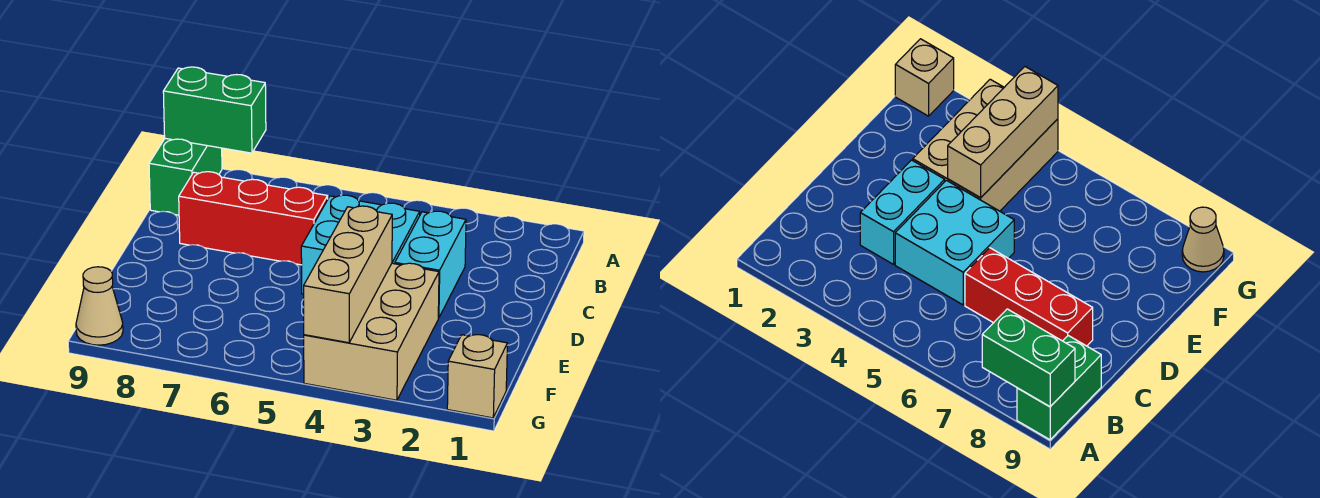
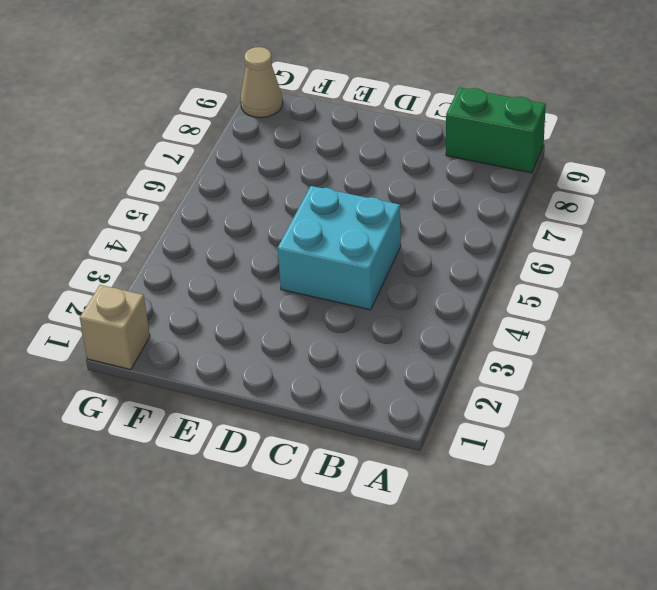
none -> cyan brick C3:D3 level 1
none -> red brick C6:C8 level 1

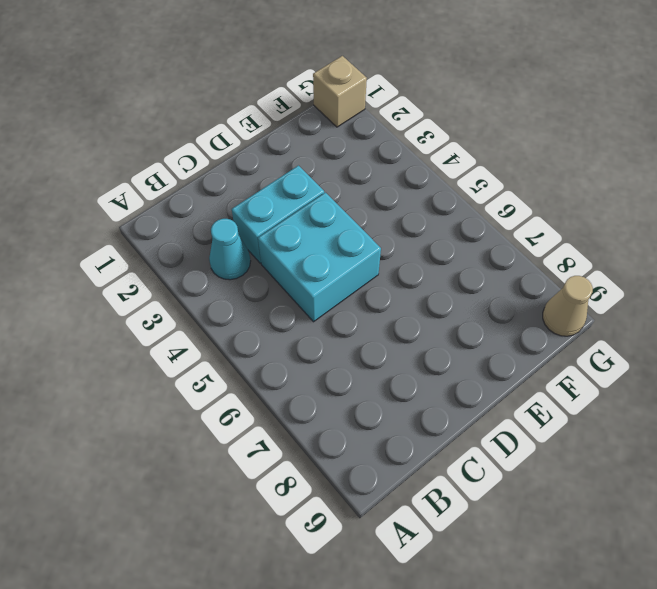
cyan cone B3 level 1 -> none
none -> green brick A9:B9 level 1
none -> red brick C6:C8 level 1

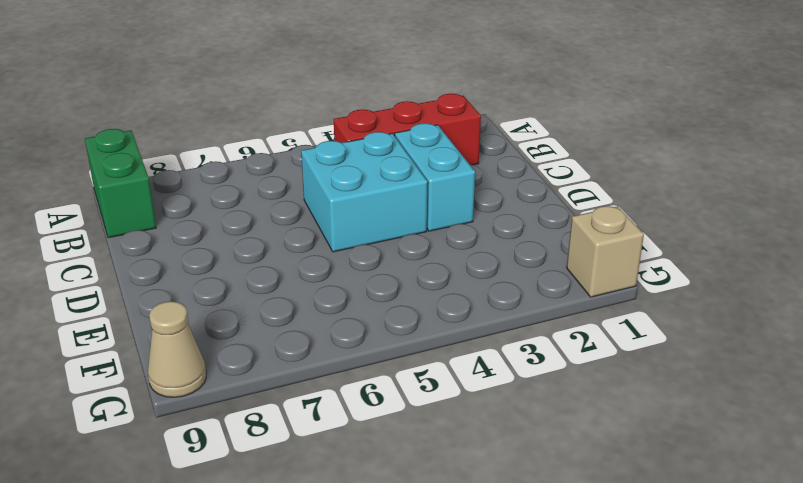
red brick B2:B4 level 1 -> red brick C6:C8 level 1
none -> tan brick E3:G4 level 1
none -> green brick A8:A9 level 2

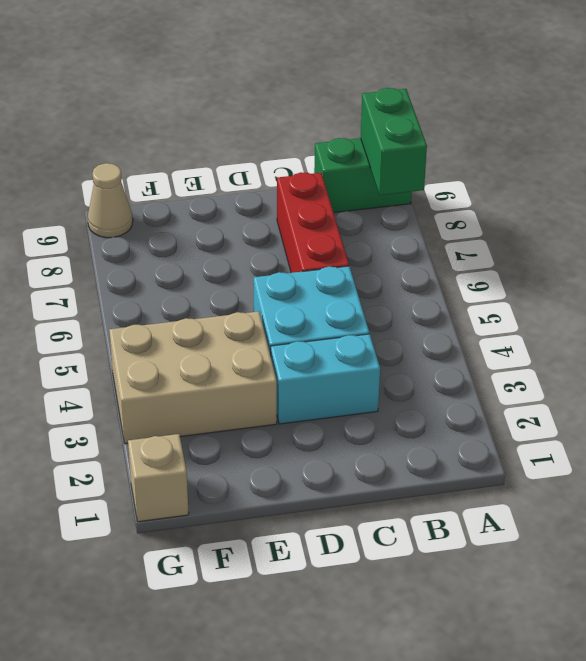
none -> tan brick E4:G4 level 2

